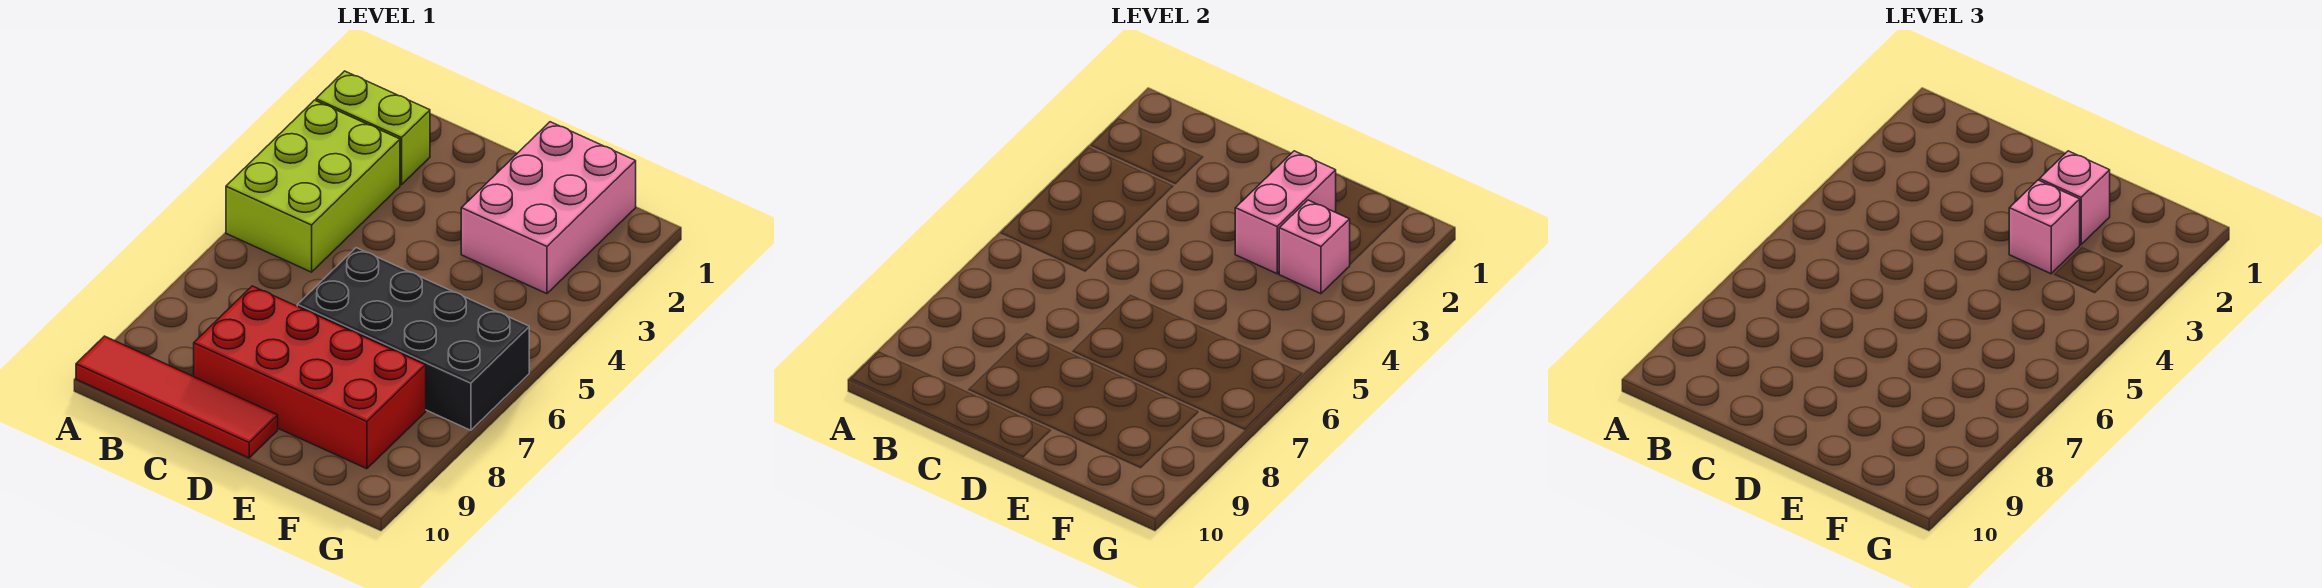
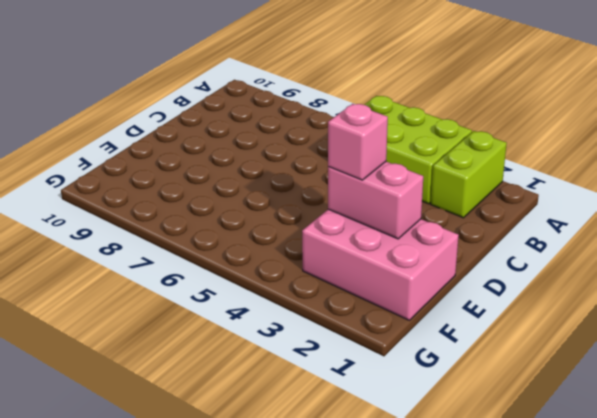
none -> red tile A10:D10 level 1
none -> red brick C8:F9 level 1

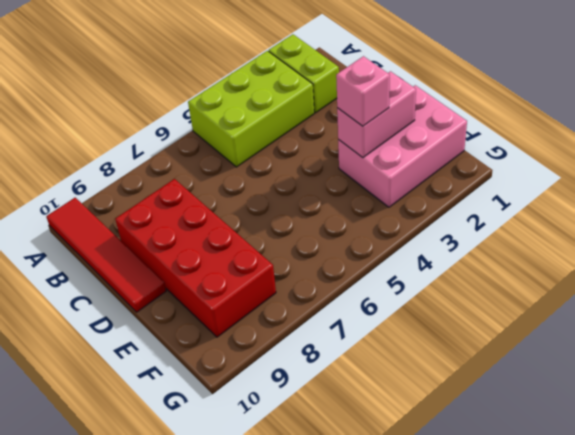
none -> black brick D6:G7 level 1
none -> pink brick F3 level 2

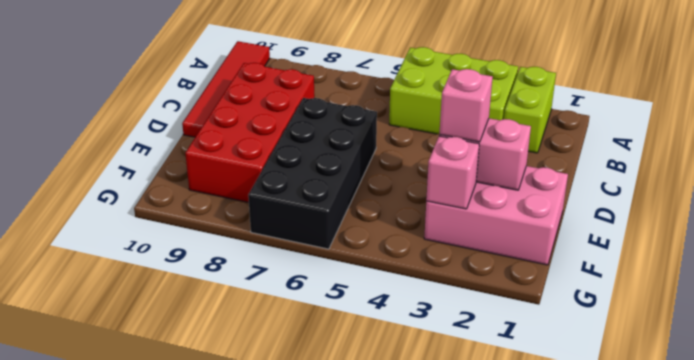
none -> pink brick E2 level 3

